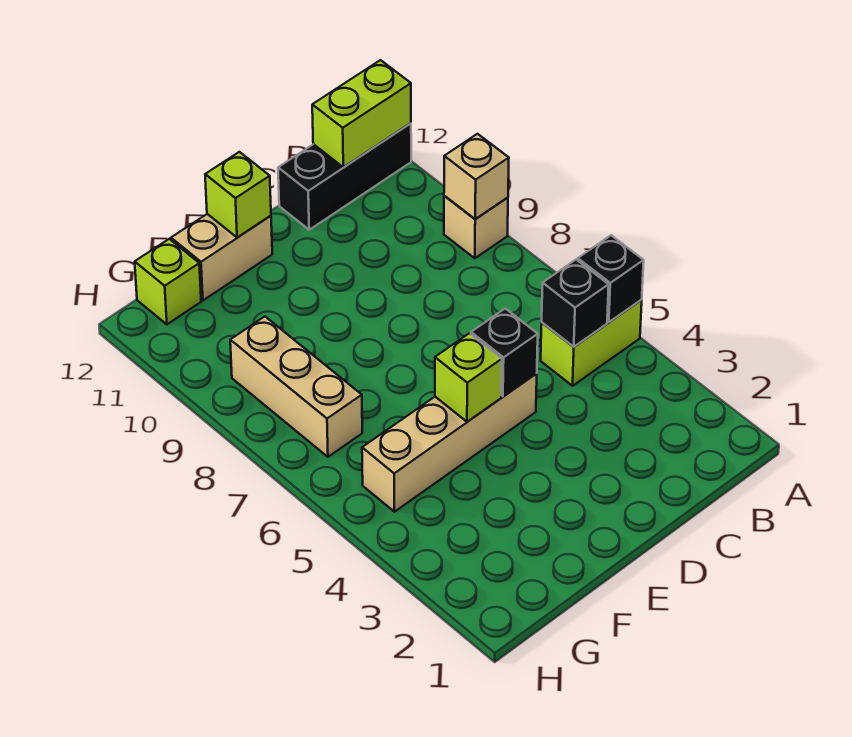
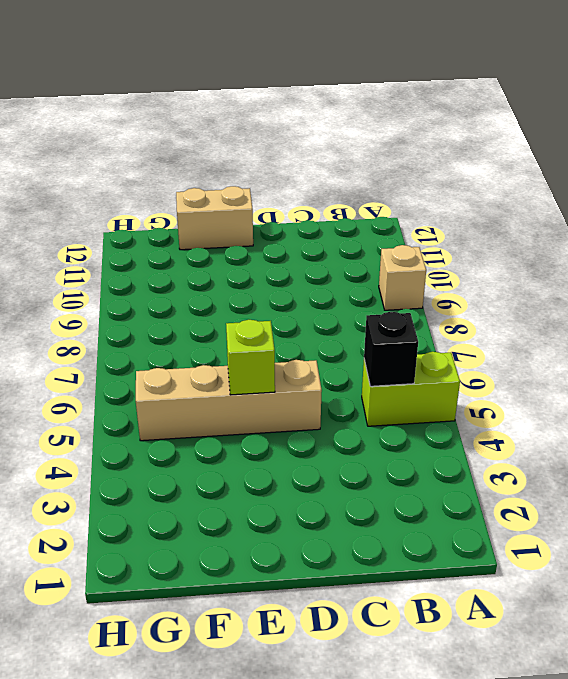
none -> black brick A12:C12 level 1
none -> tan brick G7:G9 level 1
none -> lime brick G12 level 1

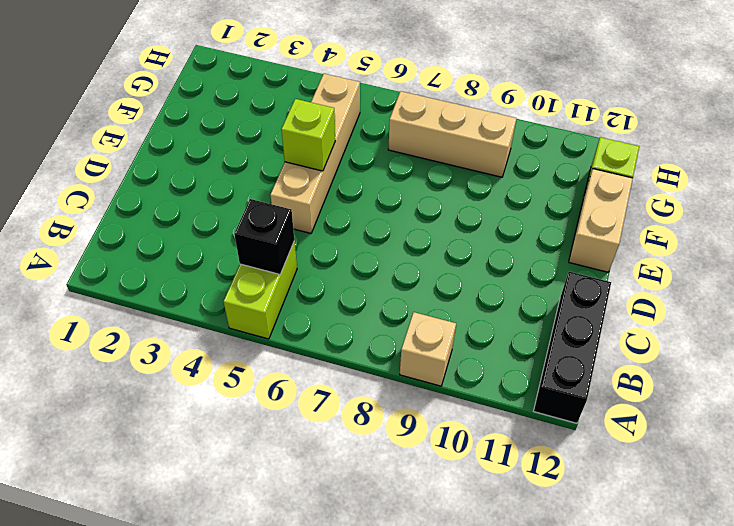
none -> black brick A5 level 2
none -> tan brick A9 level 2
none -> lime brick A12:B12 level 2

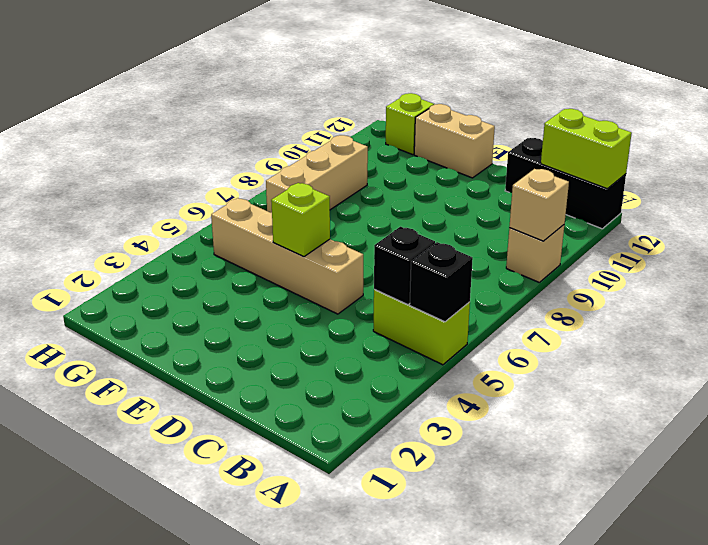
none -> black brick D5 level 2
none -> lime brick E12 level 2

